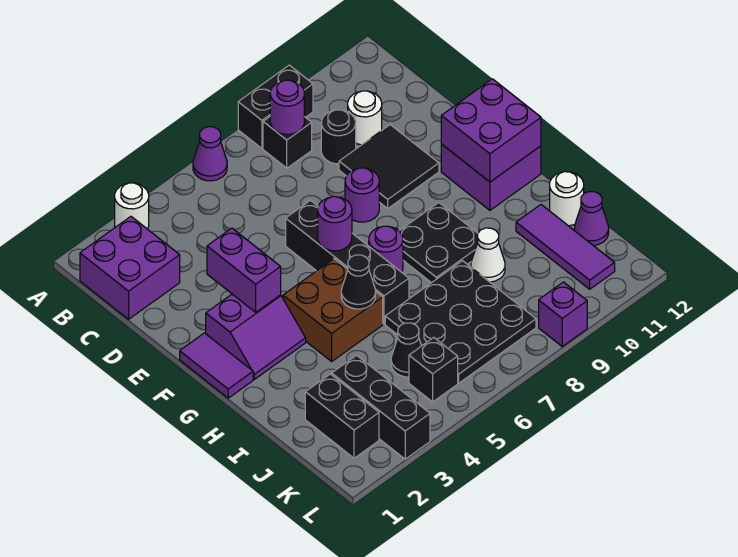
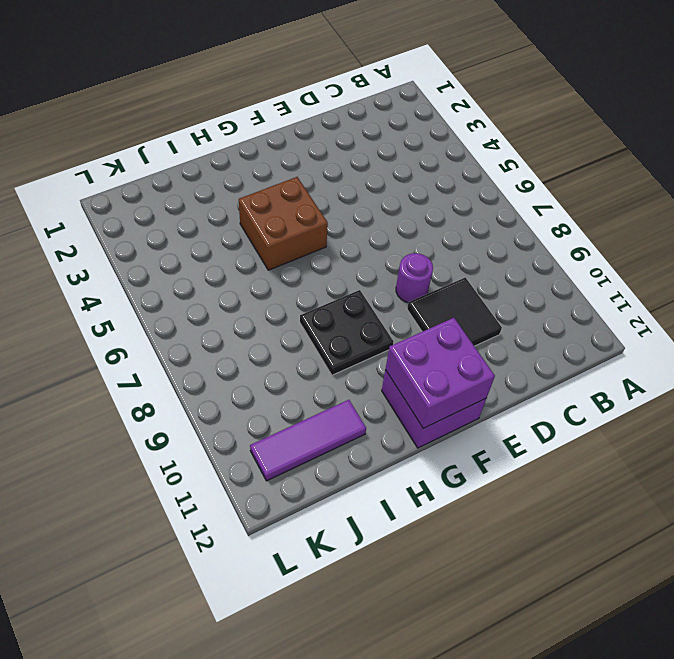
none -> white round brick A3 level 1
none -> purple cone A6 level 1
none -> black brick A8:A9 level 1
none -> purple brick B1:C2 level 1

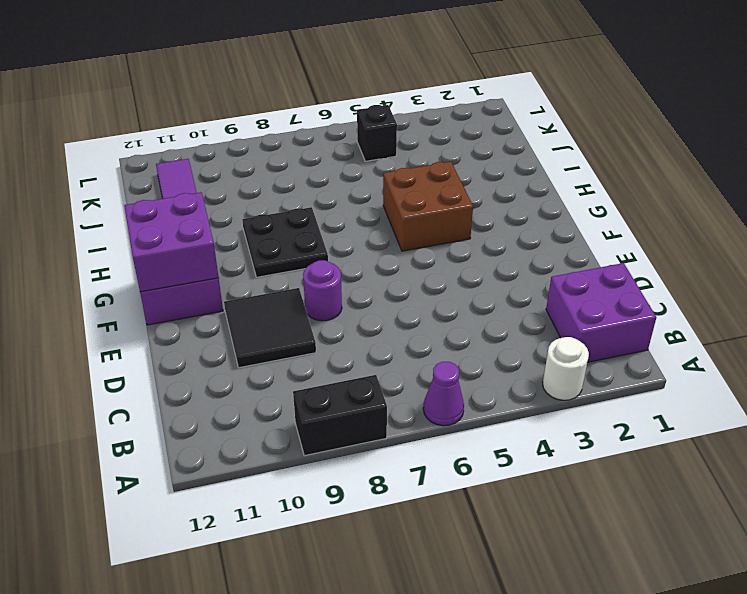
none -> black brick B8 level 1
none -> black round brick C9 level 1
none -> white round brick C10 level 1
none -> black brick E6:H6 level 1

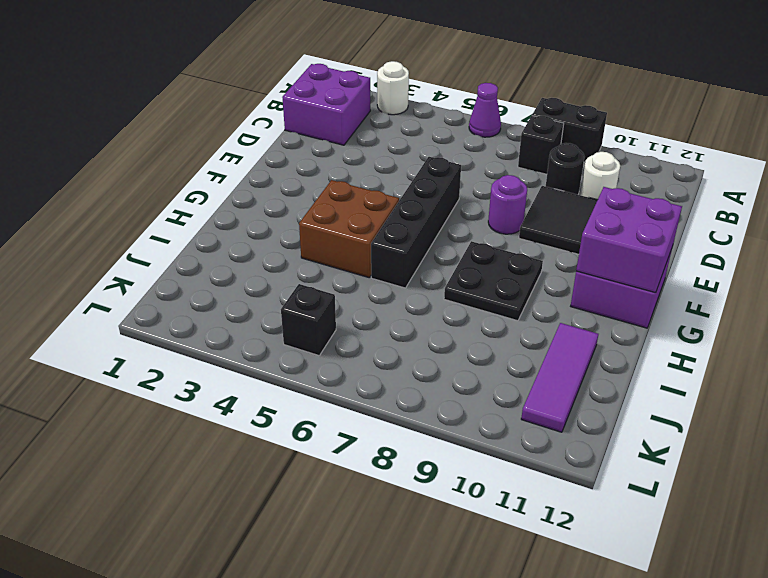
none -> purple tile F1:G1 level 1
none -> purple slope F2:G3 level 1 top F
none -> purple round brick G7 level 1
none -> black plate I6:K8 level 1

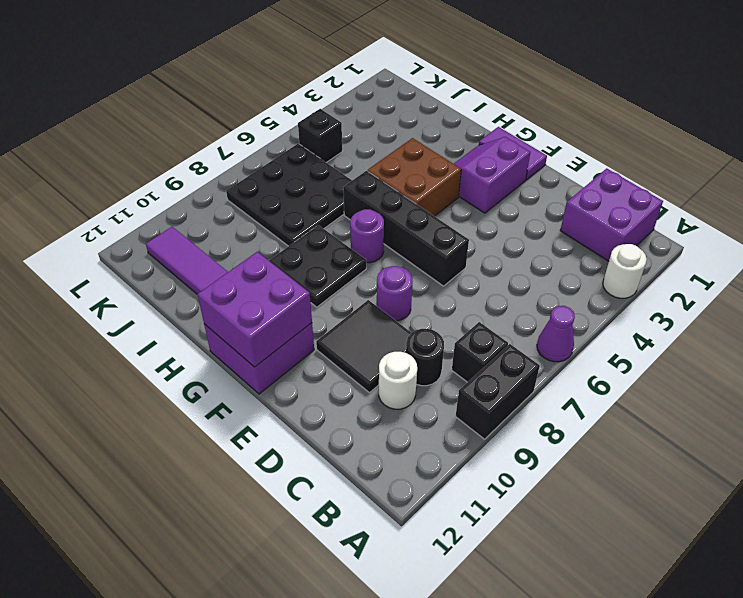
none -> white cone I9 level 1
none -> white round brick I12 level 1
none -> black brick J2:K2 level 1
none -> black brick J3:L3 level 1

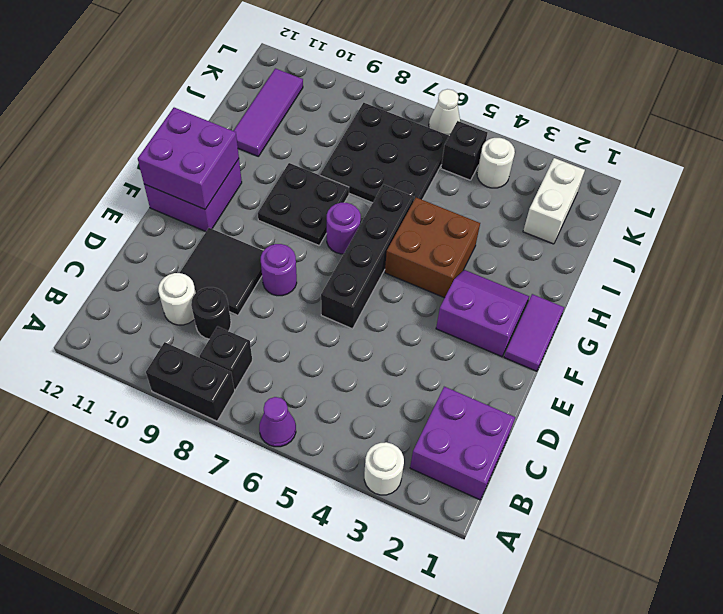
white brick J2:K2 level 1 -> black brick J2:K2 level 1
white round brick K4 level 1 -> white round brick I12 level 1
white cone L6 level 1 -> white cone I9 level 1
none -> black brick J3:L3 level 1
none -> black cone J5 level 1
none -> purple cone J12 level 1
none -> purple brick L9 level 1

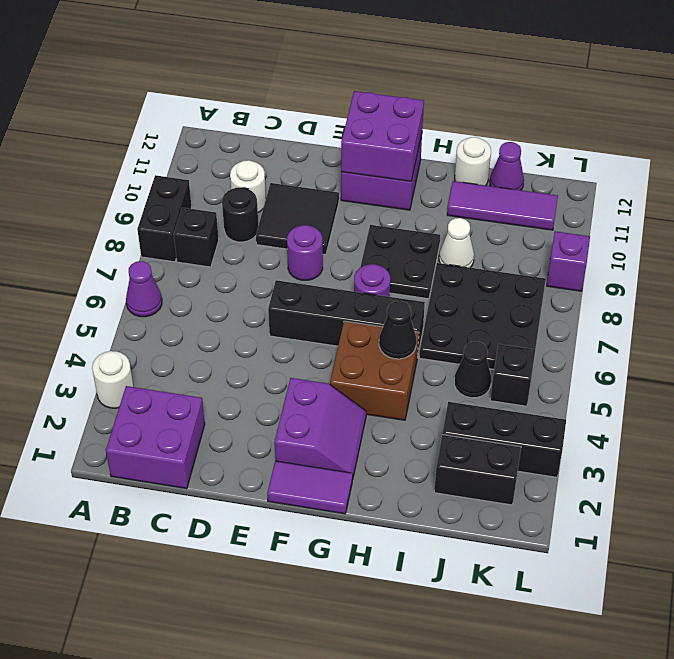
none -> purple round brick B8 level 2
none -> purple brick E3:F3 level 2
none -> purple round brick F6 level 2

